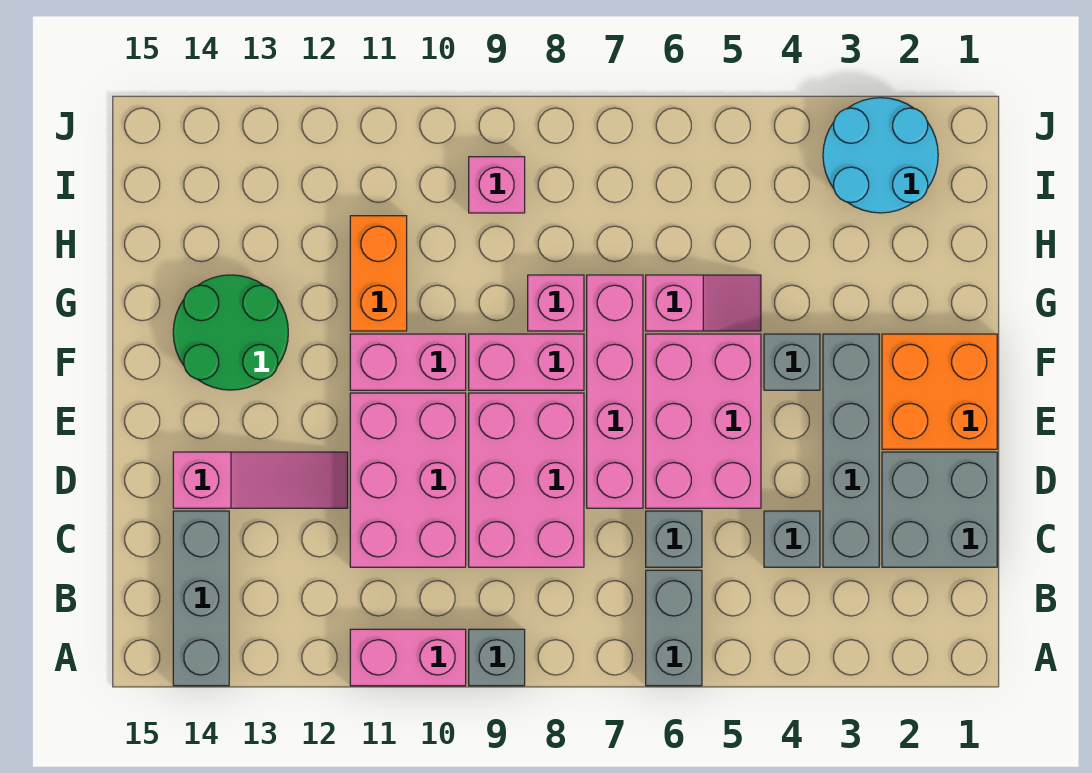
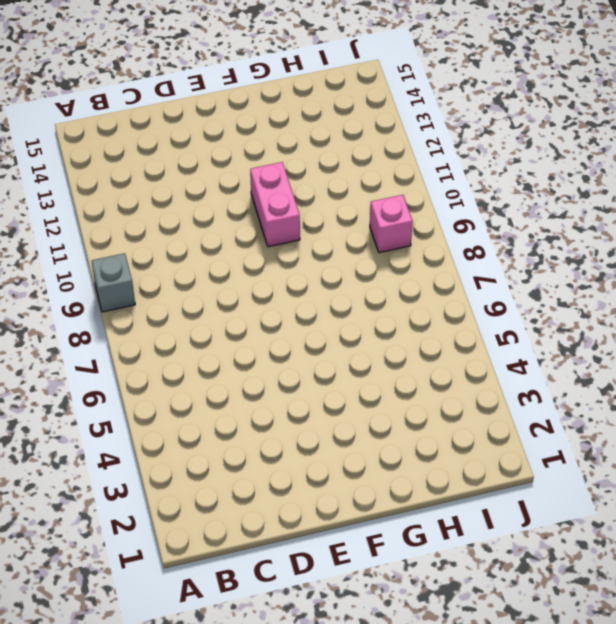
none -> grey brick A6:B6 level 1
none -> pink brick A10:A11 level 1
none -> grey brick A14:C14 level 1

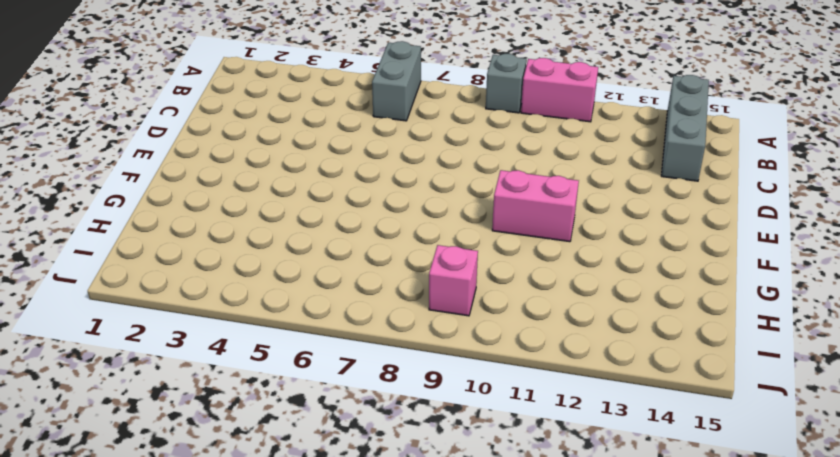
none -> grey brick C1:D2 level 1
none -> grey brick C3:F3 level 1
none -> grey brick C4 level 1

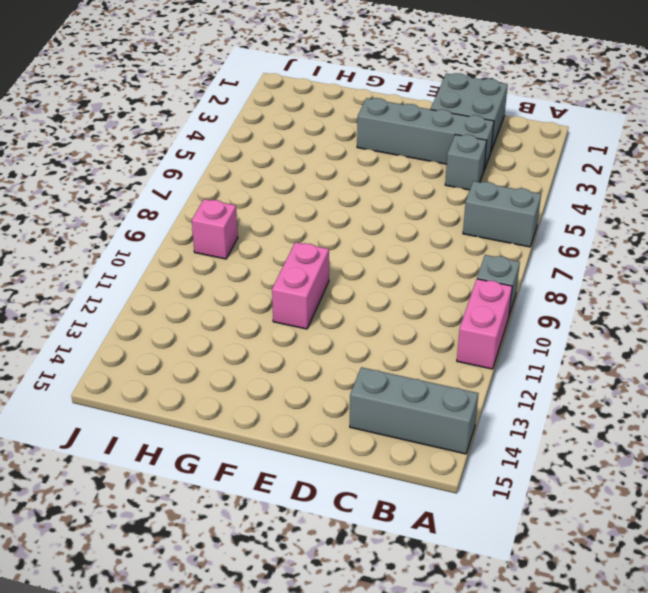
none -> grey brick C6 level 1
none -> pink brick C8:E9 level 1
none -> pink brick C10:E11 level 1

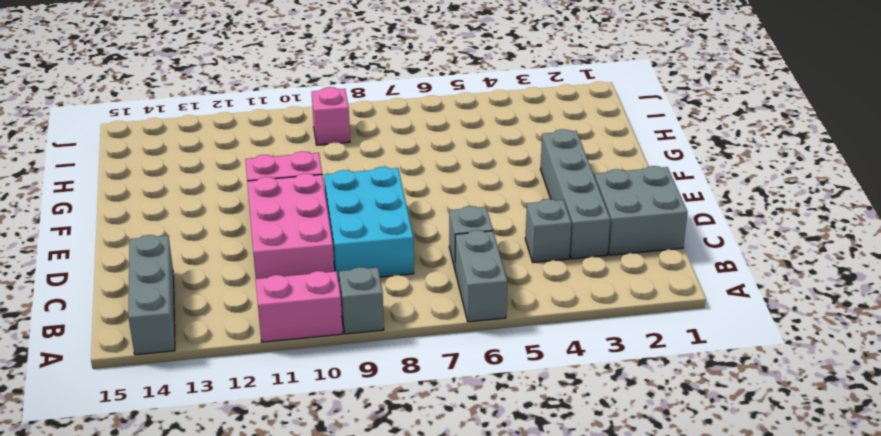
cyan brick C8:E9 level 1 -> pink brick C8:E9 level 1
none -> pink brick D5:F6 level 1
none -> pink brick D7:G7 level 1
none -> pink slope D12:D14 level 1 top 14

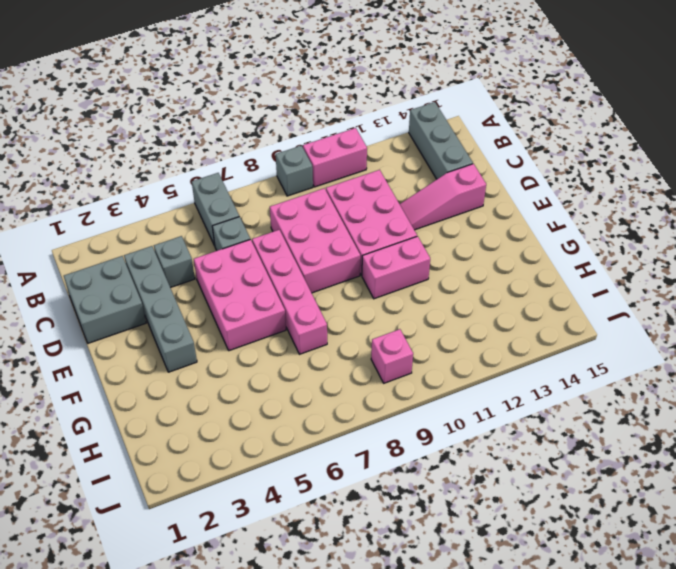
none -> orange brick E1:F2 level 1
none -> grey brick F4 level 1
none -> pink brick F8:F9 level 1

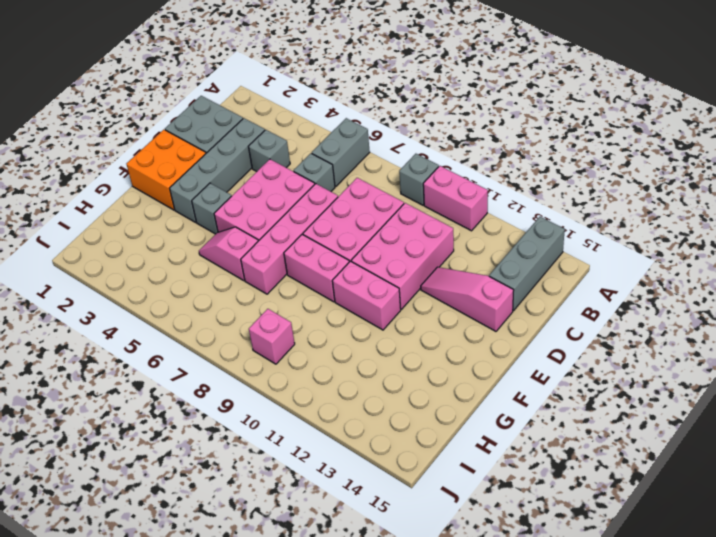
none -> green round brick F13:G14 level 1
none -> pink brick G8 level 1
none -> orange brick G11:H11 level 1

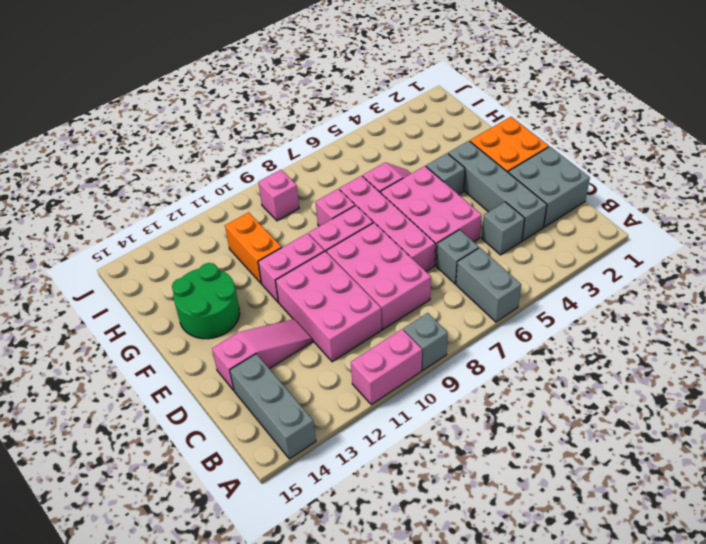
none -> cyan round brick I2:J3 level 1

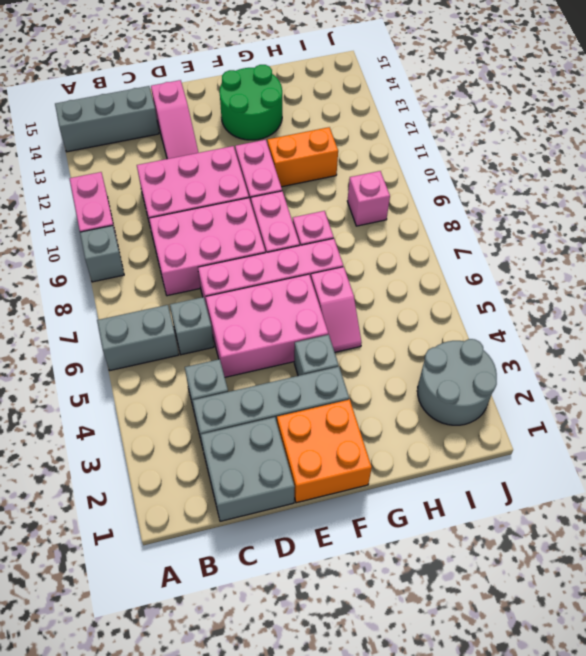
grey round brick I2:J3 level 1 -> cyan round brick I2:J3 level 1

